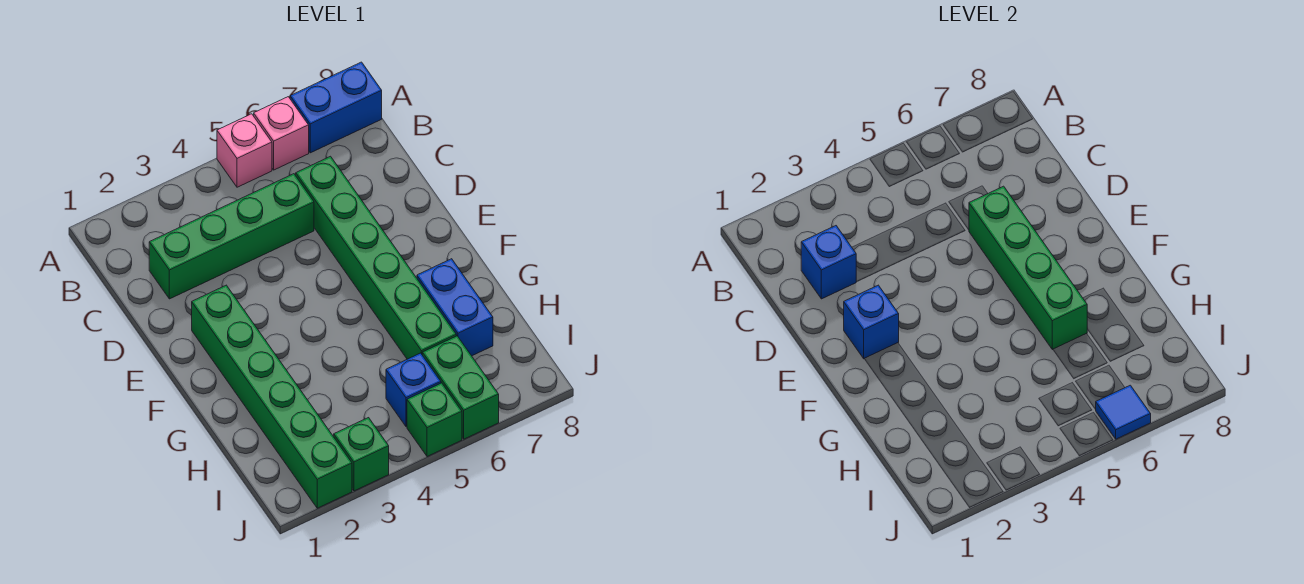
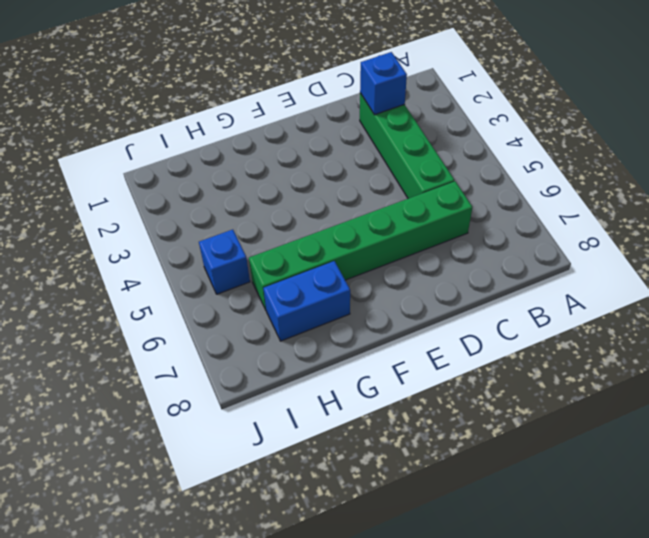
none -> pink brick A5 level 1
none -> pink brick A6 level 1
none -> blue brick A7:A8 level 1

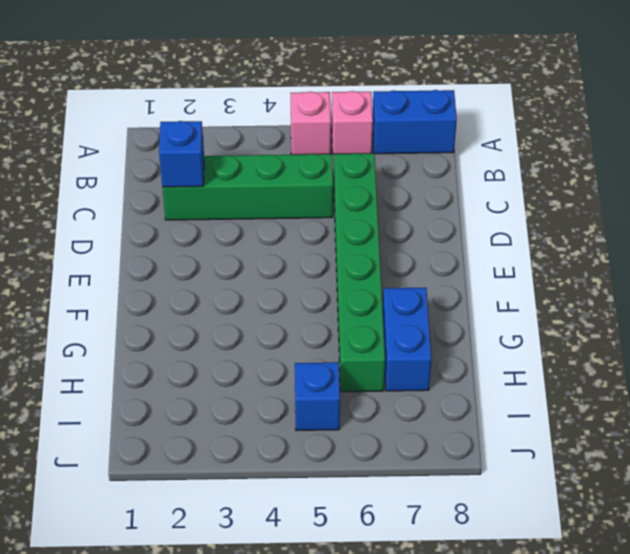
none -> green brick E2:J2 level 1
none -> green brick I6:J6 level 1
none -> green brick J3 level 1

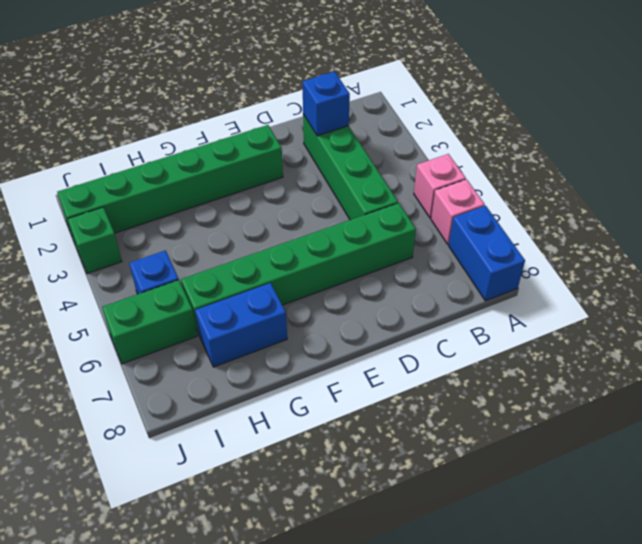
none -> green brick J5 level 1
none -> green brick D6:G6 level 2
none -> blue brick E2 level 2

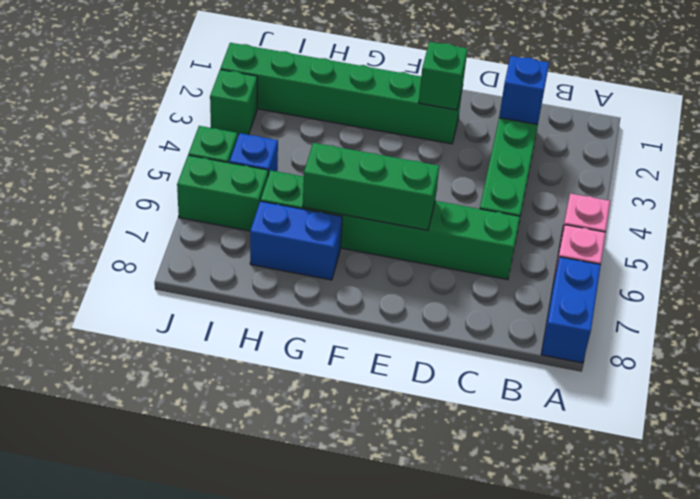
green brick E2 level 2 -> blue brick E2 level 2
green brick E6:G6 level 2 -> green brick D6:G6 level 2
none -> blue tile J6 level 2

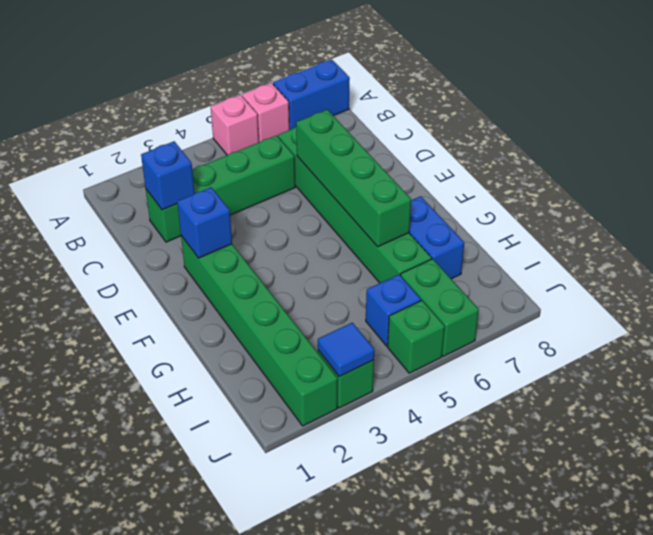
blue tile J3 level 2 -> blue tile J6 level 2

